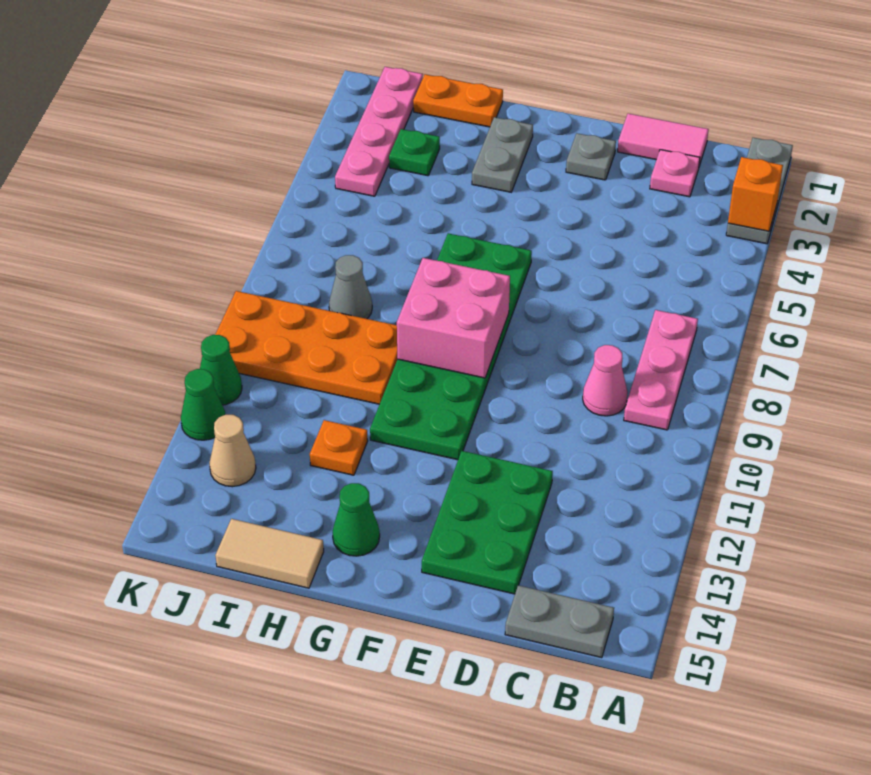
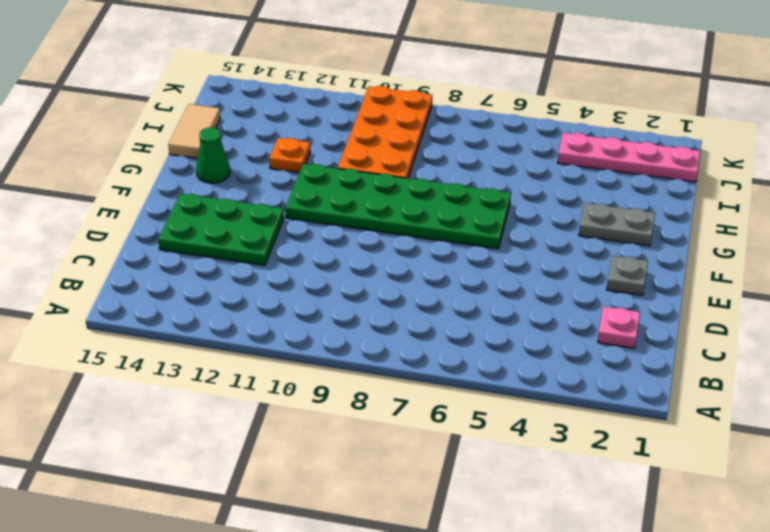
none -> grey plate A1:A3 level 1
none -> pink plate B7:B9 level 1
none -> grey plate B15:C15 level 1

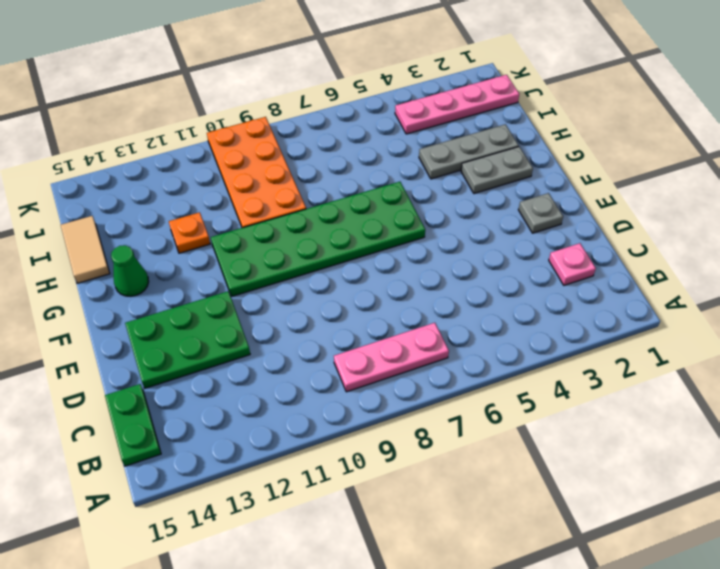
green plate B15:C15 level 1 -> grey plate B15:C15 level 1
grey plate H2:H4 level 1 -> grey plate A1:A3 level 1
none -> pink tile C1:D1 level 1
none -> pink cone C9 level 1
none -> orange plate H1:I1 level 1

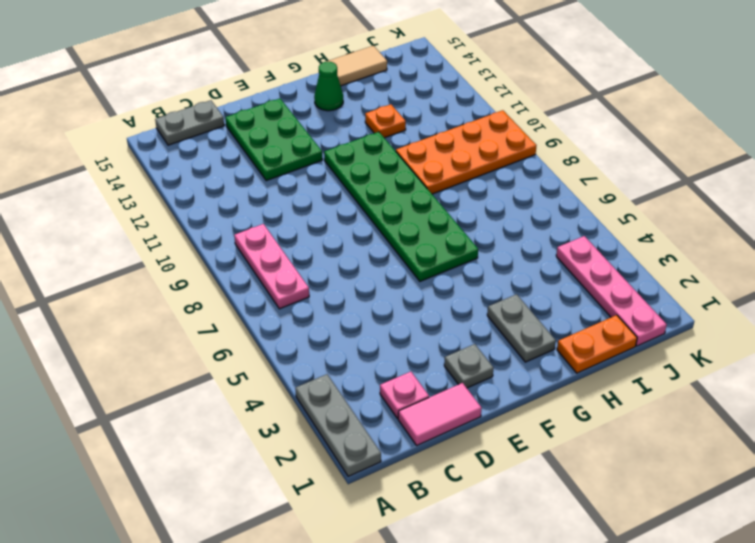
none -> pink cone C9 level 1
none -> green plate I3 level 1
none -> grey cone I8 level 1

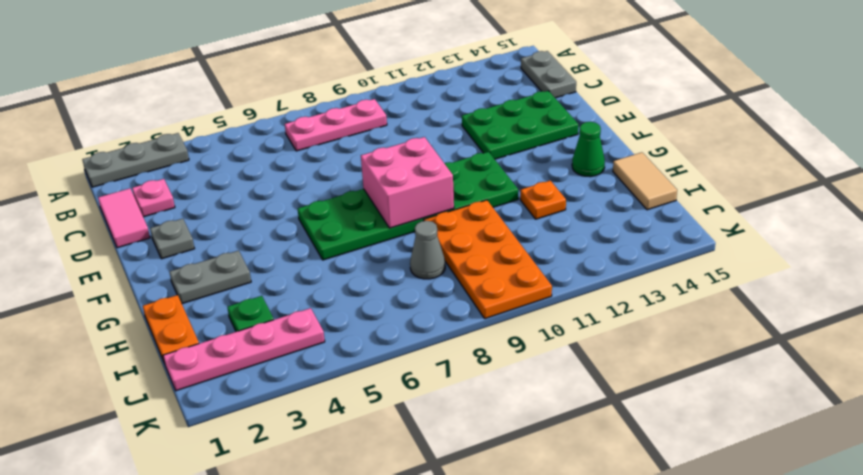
none -> pink cone C9 level 1
none -> tan cone J13 level 1
none -> green cone K11 level 1

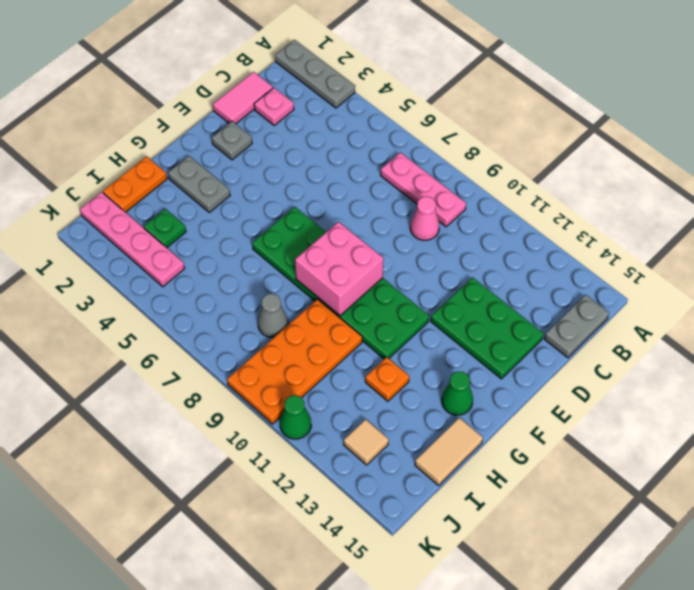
tan tile J13 level 1 -> tan cone J13 level 1
none -> green cone K12 level 1
none -> orange brick A3 level 2

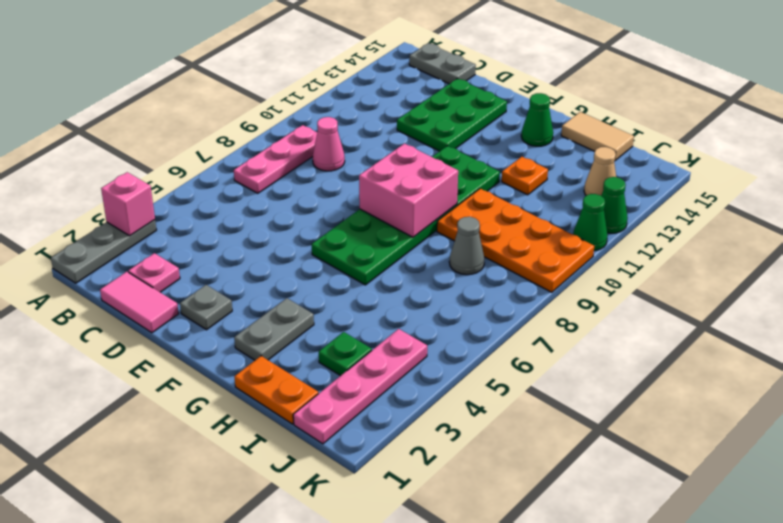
pink brick A3 level 2 -> orange brick A3 level 2

